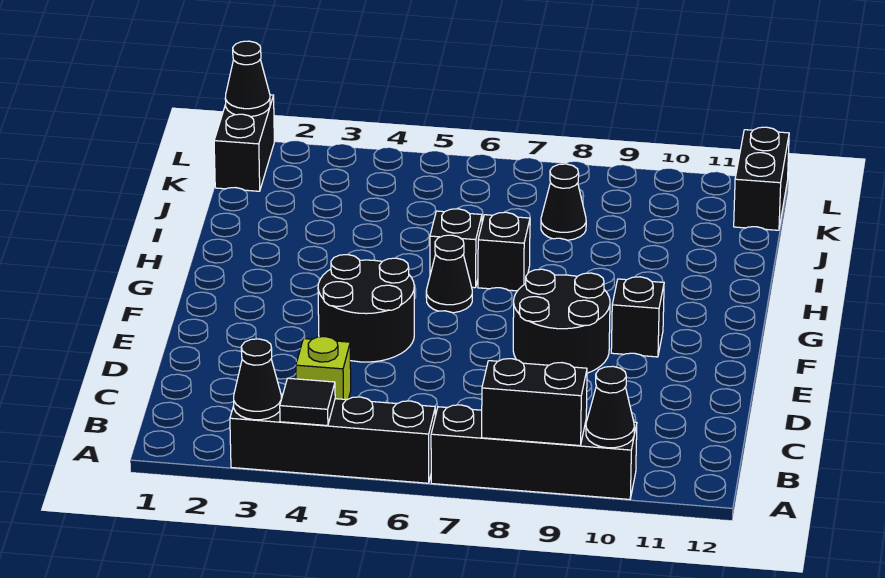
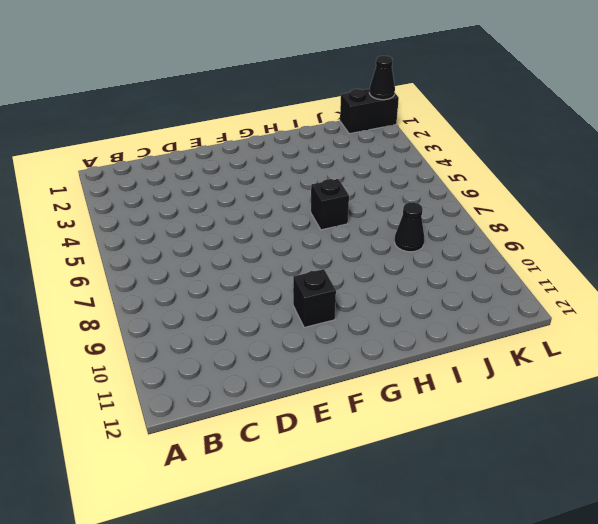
none -> black brick A3:A6 level 1
none -> black brick A7:A10 level 1
none -> lime brick C4 level 1

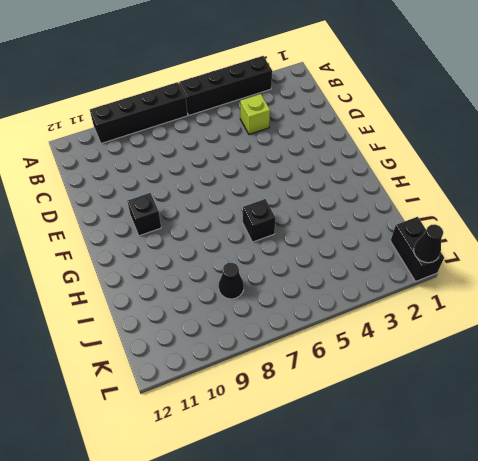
none -> black round brick E4:F5 level 1
none -> black round brick E8:F9 level 1
none -> black cone G6 level 1

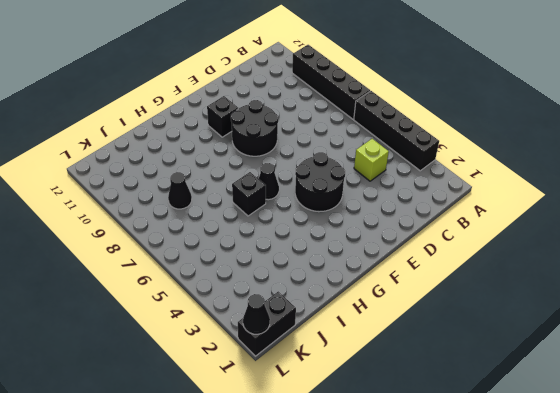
none -> black brick H7 level 1
none -> black brick K12:L12 level 1
none -> black cone A3 level 2

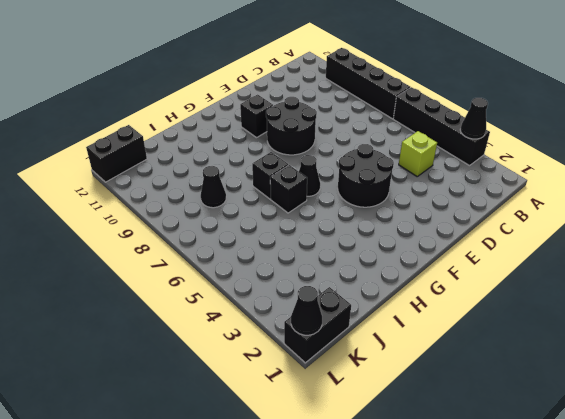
none -> black tile A4 level 2
none -> black brick A8:A9 level 2
none -> black cone A10 level 2

